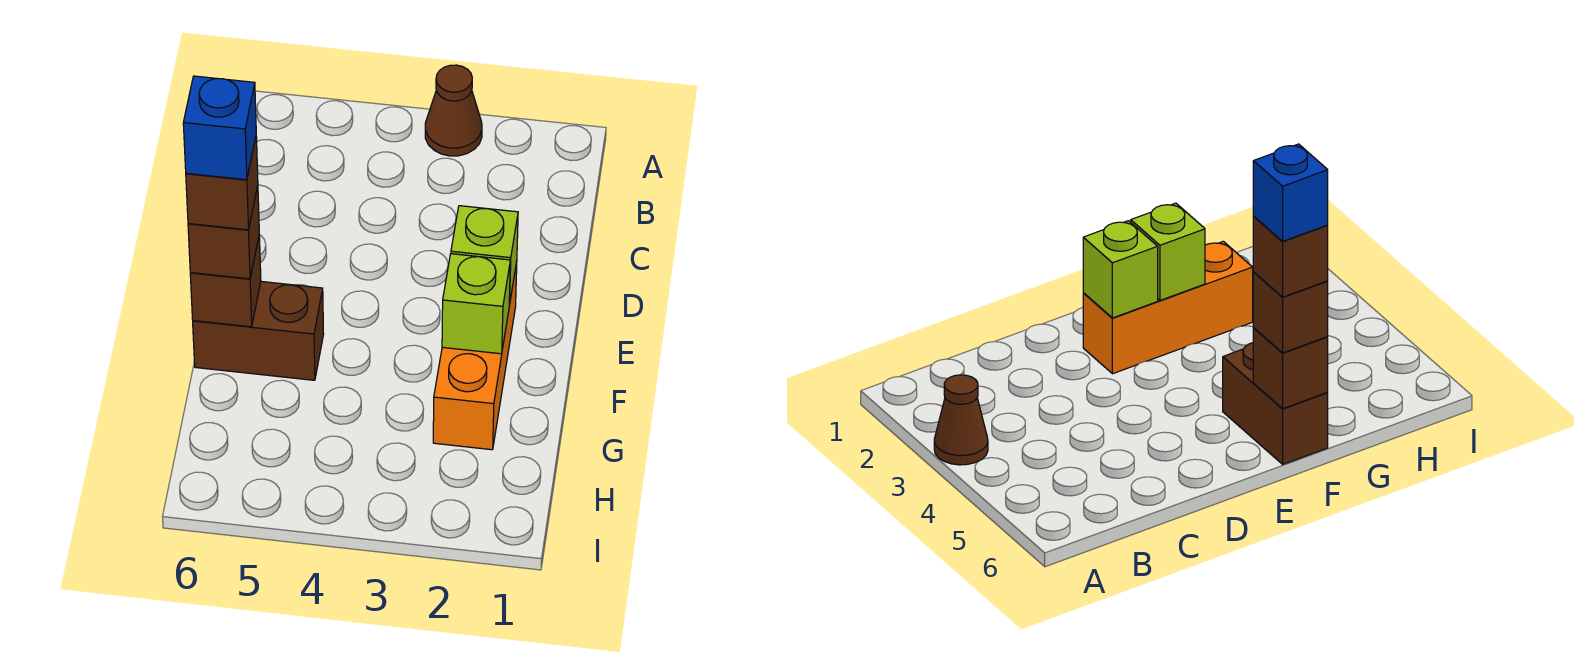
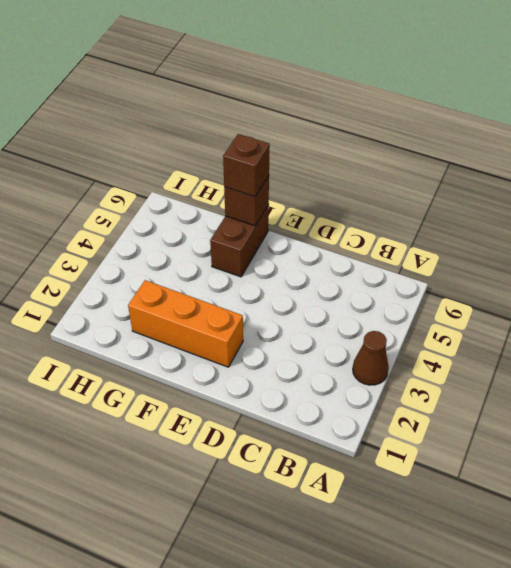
none -> lime brick E2 level 2
none -> lime brick F2 level 2

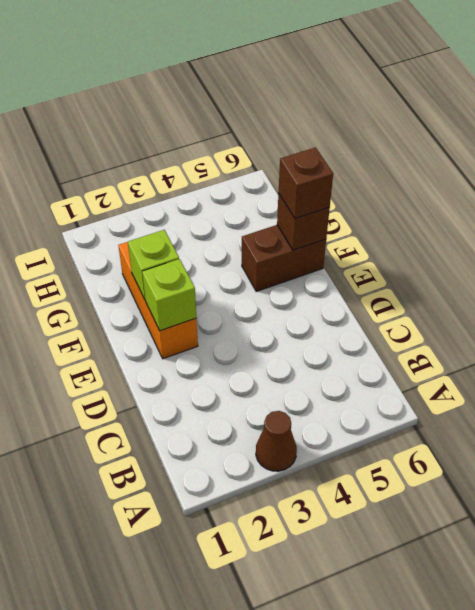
none -> brown brick F6 level 4
none -> blue brick F6 level 5

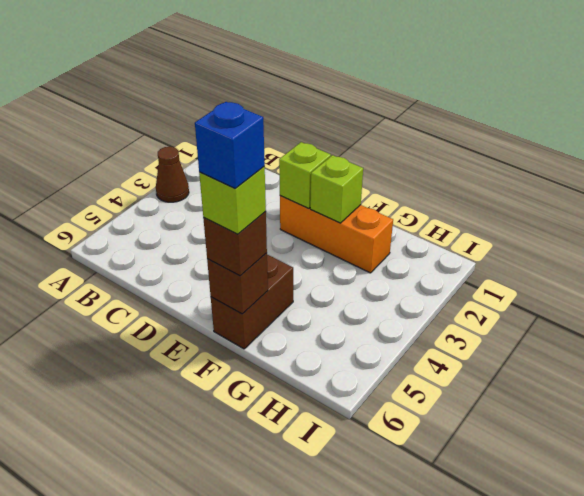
lime brick F6 level 4 -> brown brick F6 level 4

